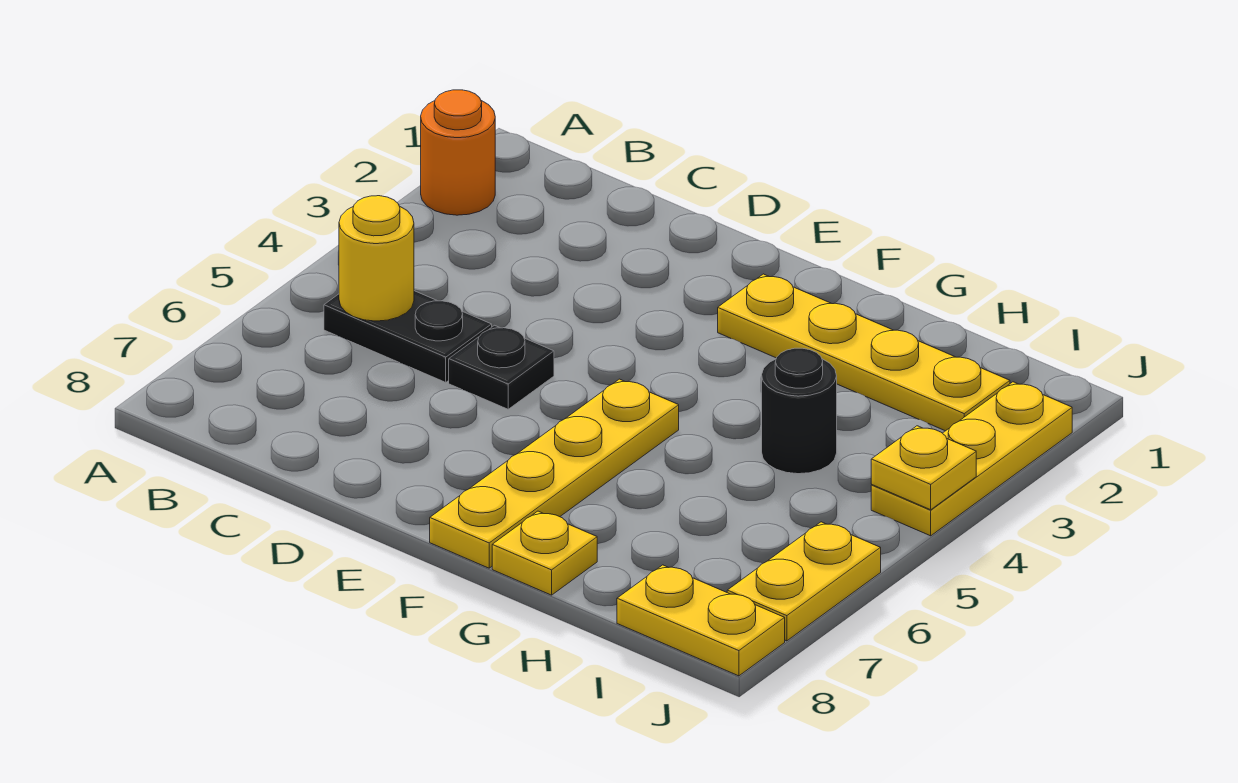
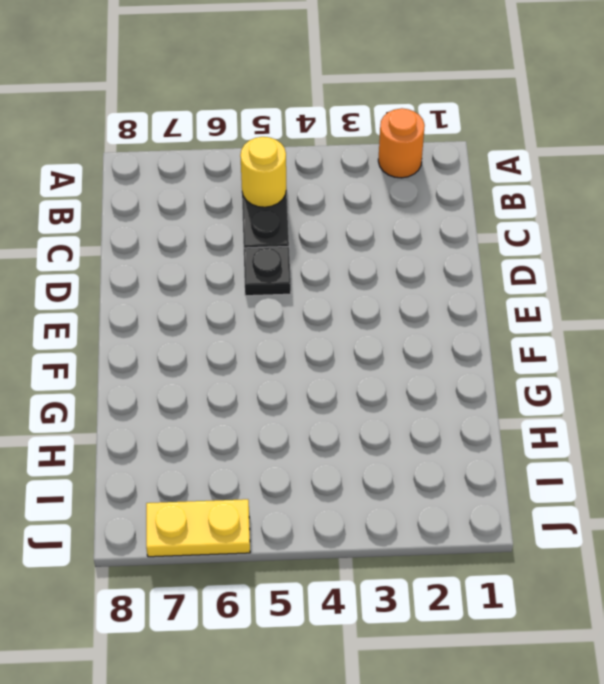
none -> yellow plate F2:I2 level 1
none -> yellow plate F5:F8 level 1
none -> yellow plate G8 level 1

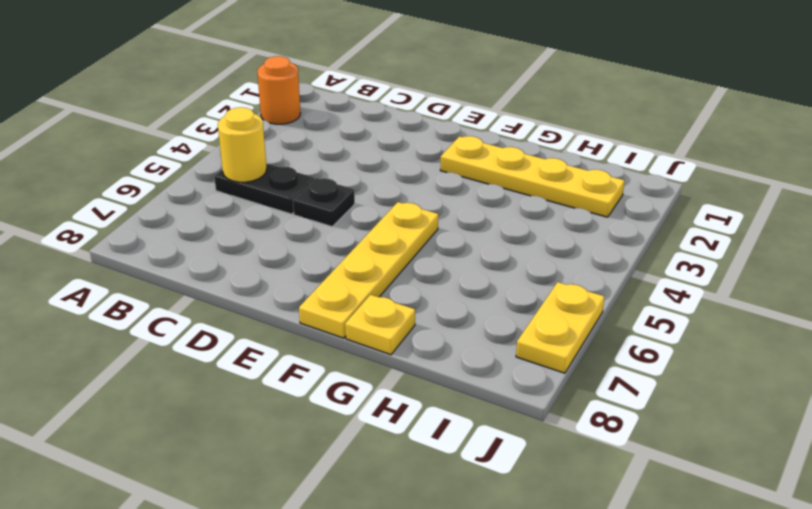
none -> black round brick H4 level 1
none -> yellow plate I8:J8 level 1
none -> yellow plate J2:J4 level 1

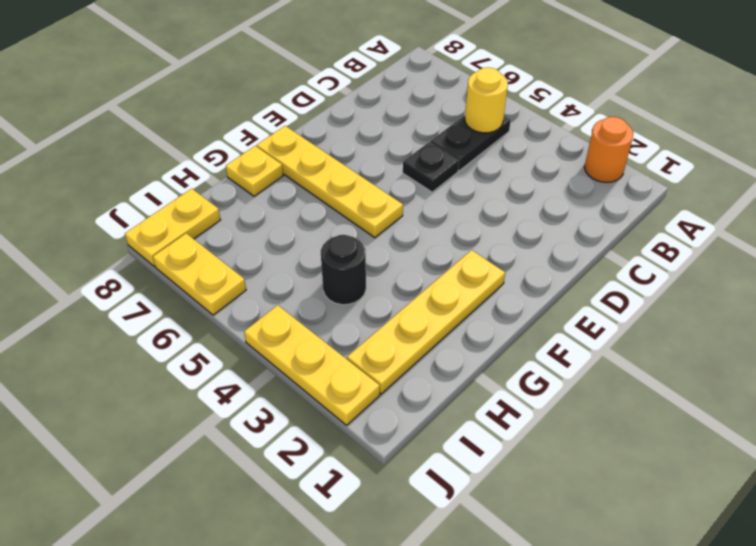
none -> yellow plate J4 level 2

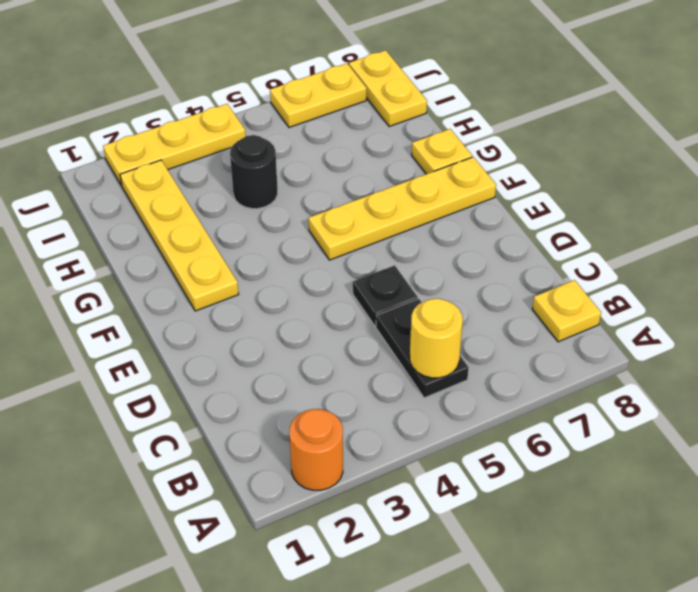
yellow plate B8 level 1 -> yellow plate J4 level 2

